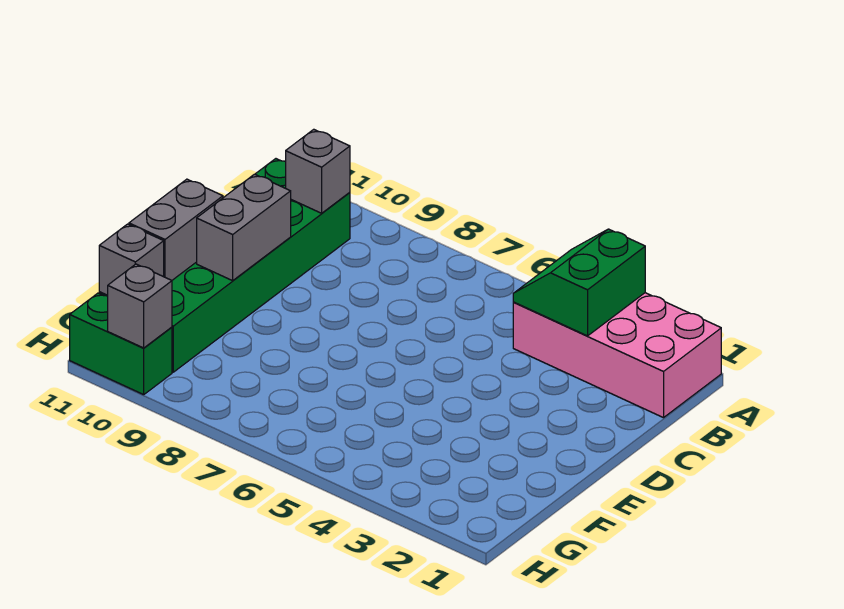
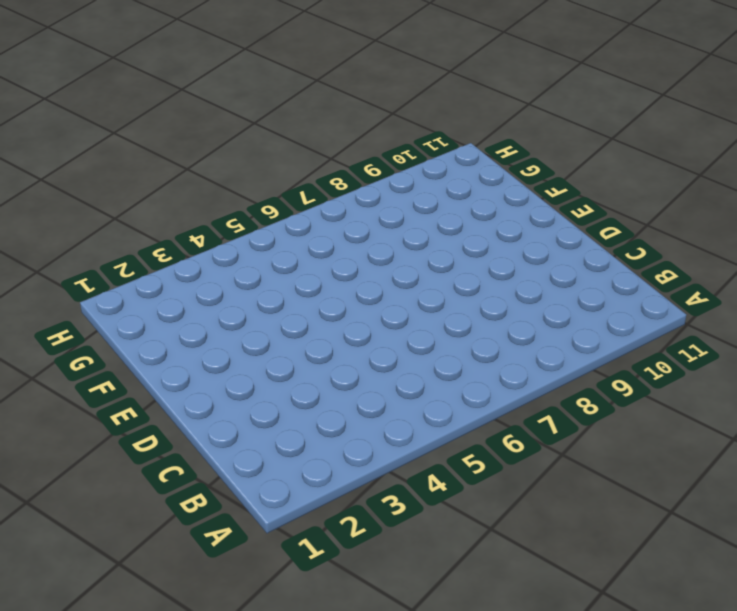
none -> pink brick A1:B4 level 1
none -> green brick B10:G11 level 1

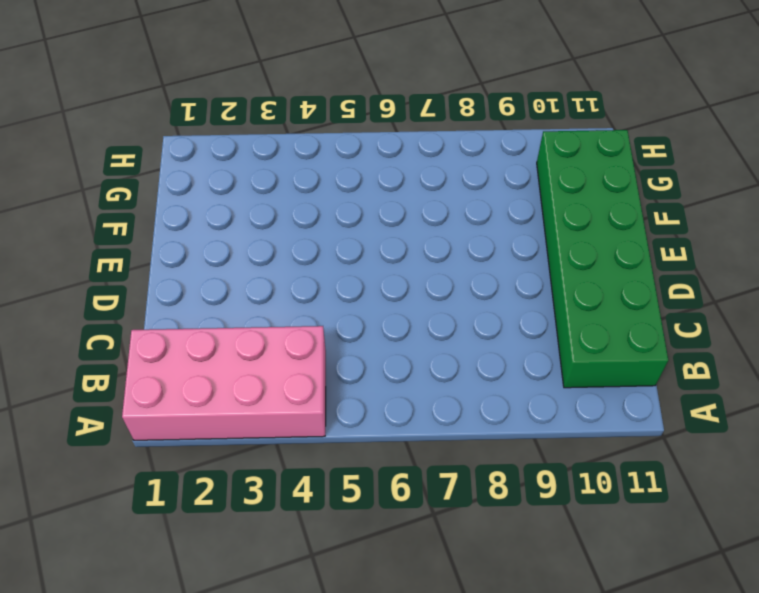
none -> green brick H10:H11 level 1
none -> green slope A3:B4 level 2 top 3

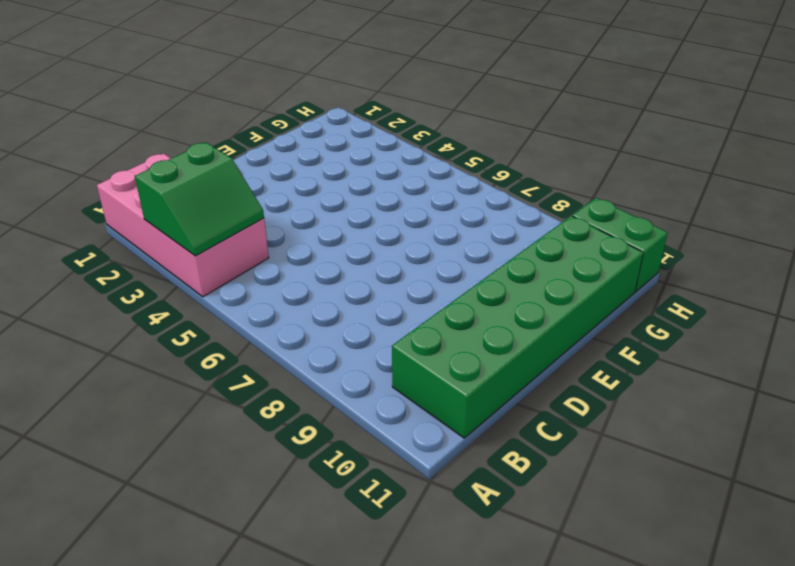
none -> grey brick B10 level 2
none -> grey brick D10:E10 level 2

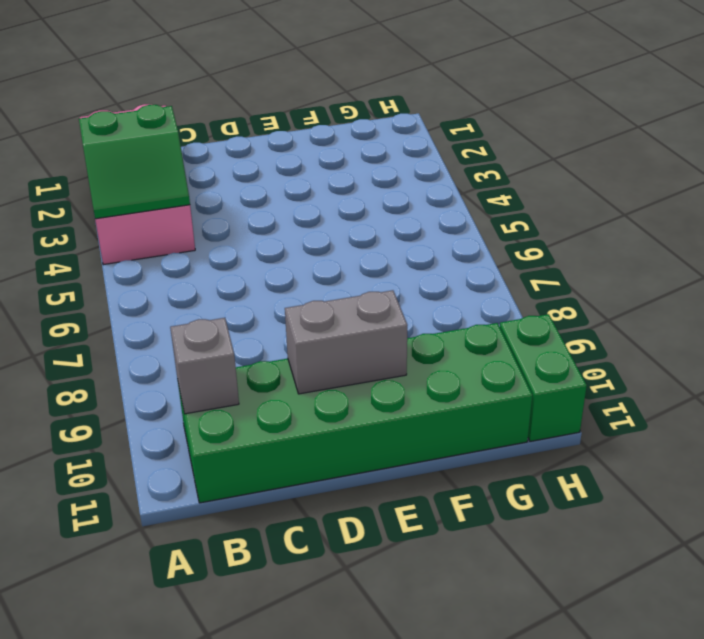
none -> grey brick E11:F11 level 2
none -> grey brick G11 level 2

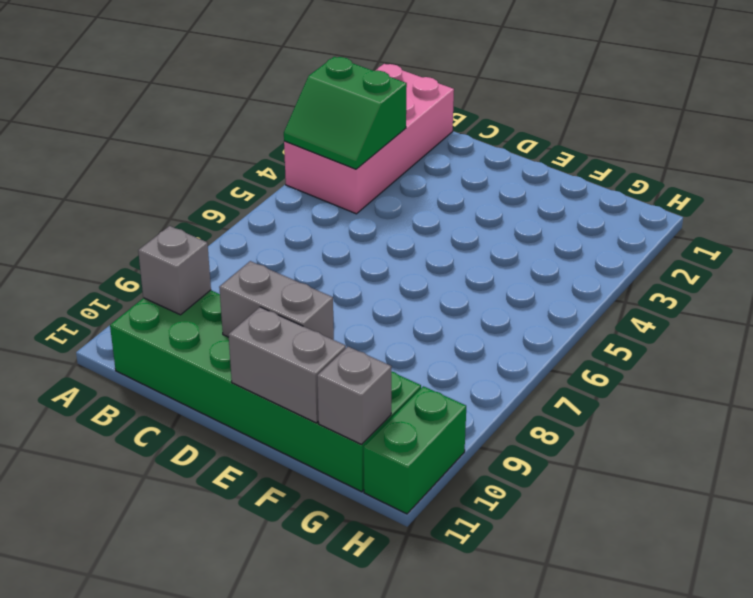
none -> grey brick H10 level 2

